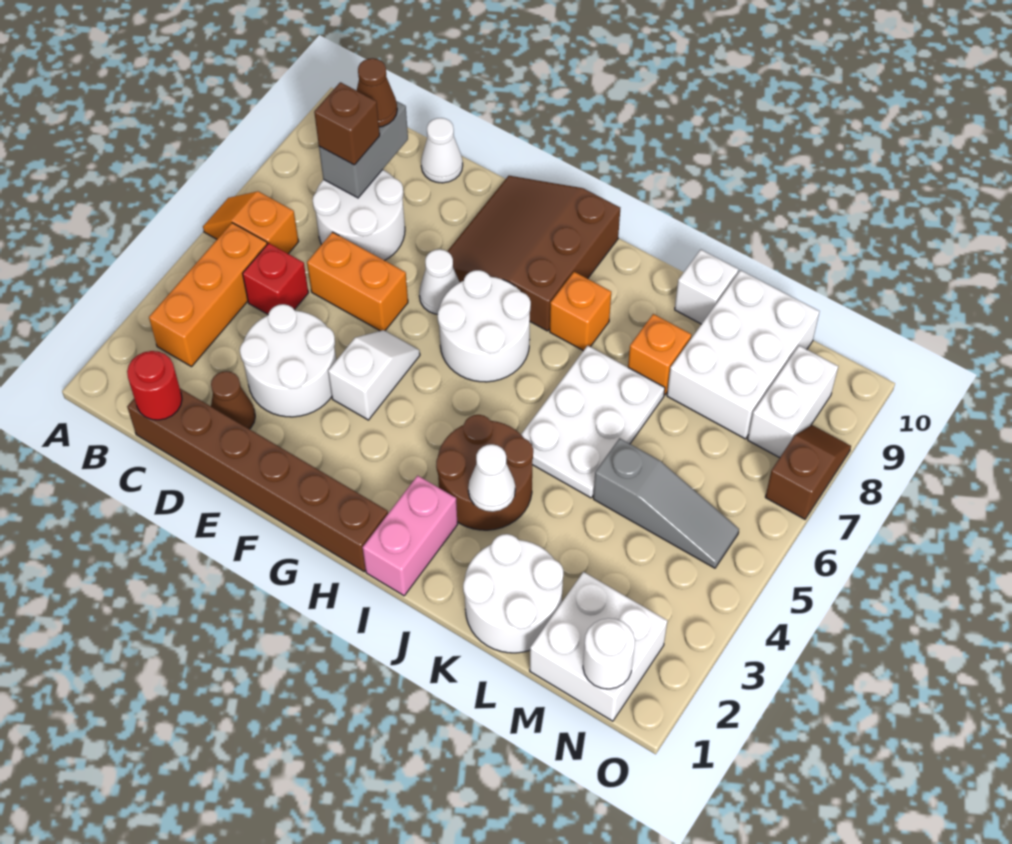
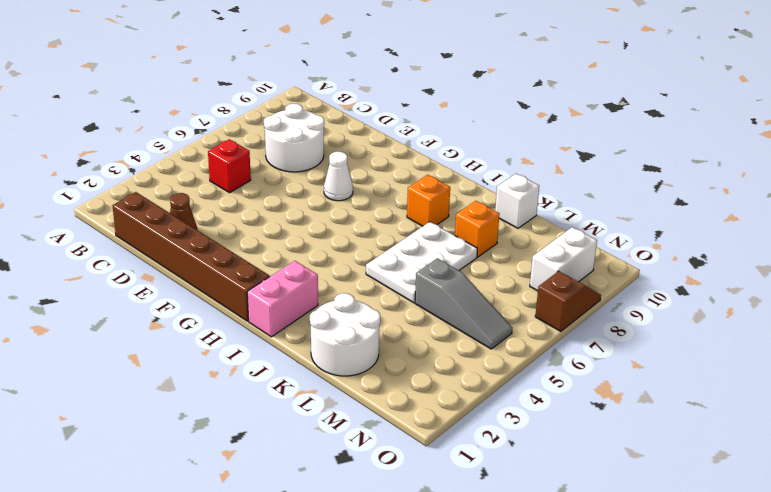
none -> orange slope A6:B6 level 1 top B
none -> orange brick B3:B5 level 1
none -> white round brick D3:E4 level 1
none -> orange brick D6:E6 level 1

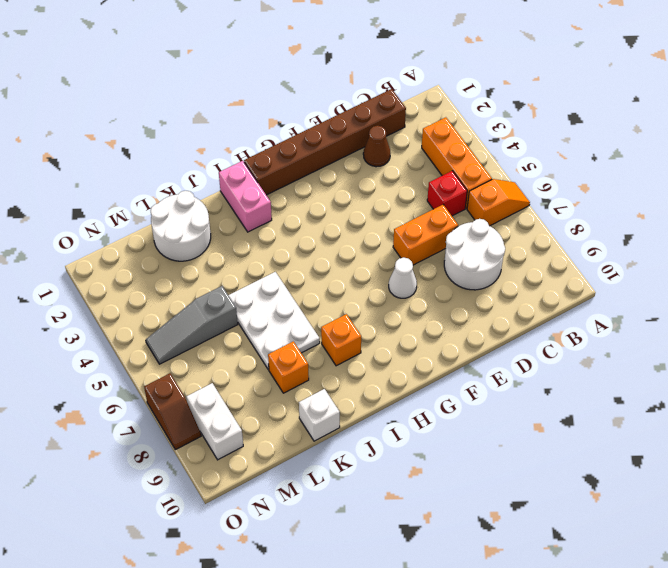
none -> white round brick D3:E4 level 1
none -> white cone D10 level 1
none -> white slope F4:F5 level 1 top 4
none -> brown slope F8:H10 level 1 top H

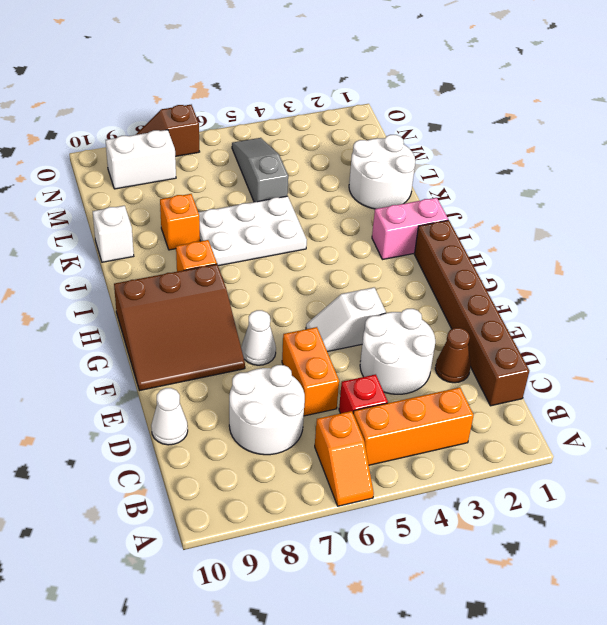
none -> white round brick G6:H7 level 1
none -> brown round brick I3:J4 level 1
none -> white brick L8:M10 level 1
none -> white brick M1:N2 level 1

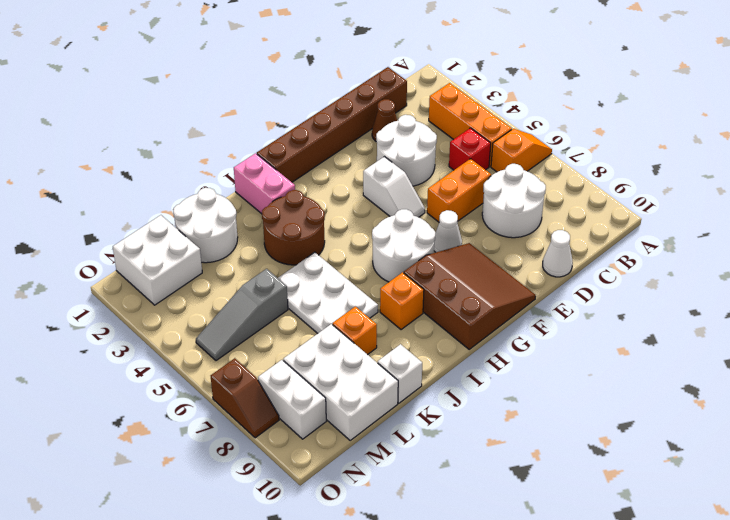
none -> red round brick C1 level 2
none -> grey brick C8:C9 level 2
none -> white cone J3 level 2
none -> white round brick N1 level 2

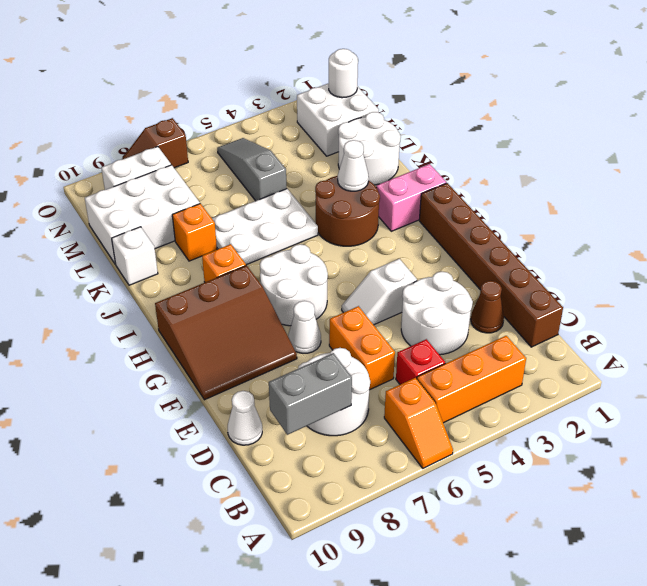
none -> red round brick C1 level 2
none -> brown brick C8 level 3
none -> brown cone C9 level 3

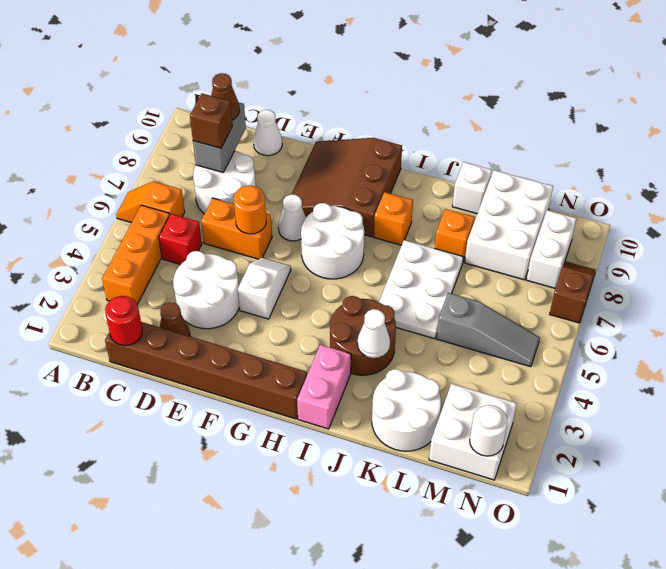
orange round brick E6 level 2 -> none

